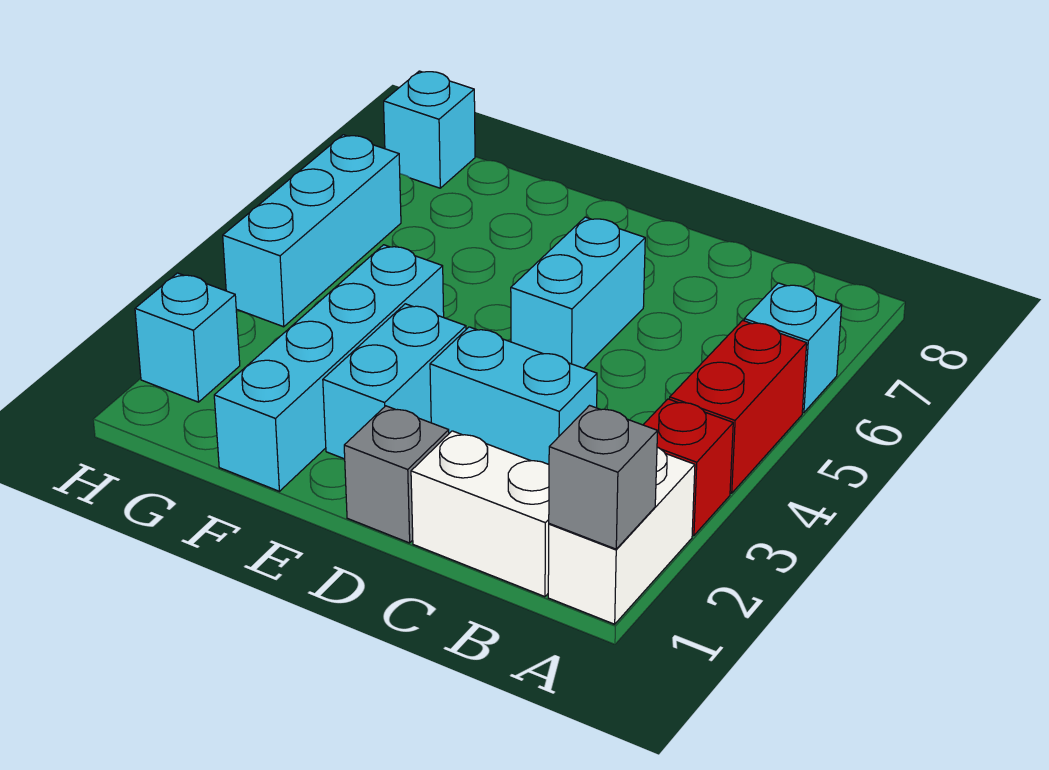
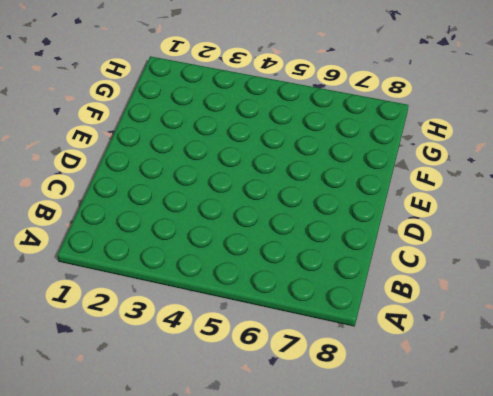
none -> white brick A1:A2 level 1
none -> red brick A3 level 1
none -> red brick A4:A5 level 1

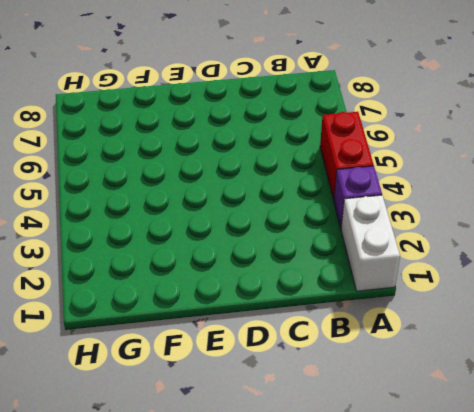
purple brick A3 level 1 -> red brick A3 level 1
none -> cyan brick A6 level 1
none -> white brick B1:C1 level 1
none -> cyan brick C3:D3 level 1

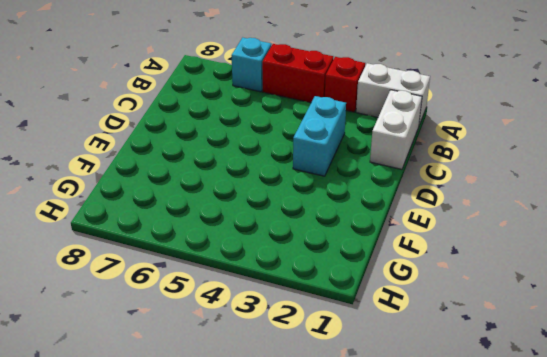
none -> grey brick D1 level 1
none -> cyan brick D5:D6 level 1
none -> cyan brick E2:E3 level 1

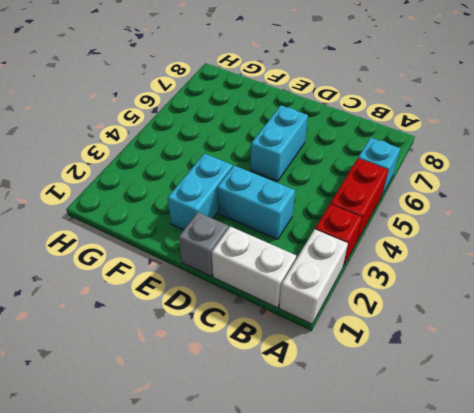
none -> cyan brick F1:F4 level 1
none -> cyan brick H2 level 1
none -> cyan brick H4:H6 level 1

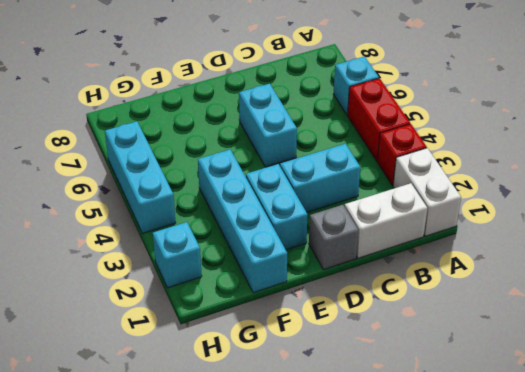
none -> cyan brick H8 level 1
none -> grey brick A1 level 2

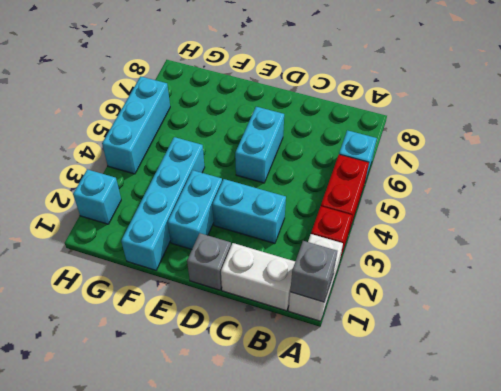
none -> cyan brick H8 level 1

